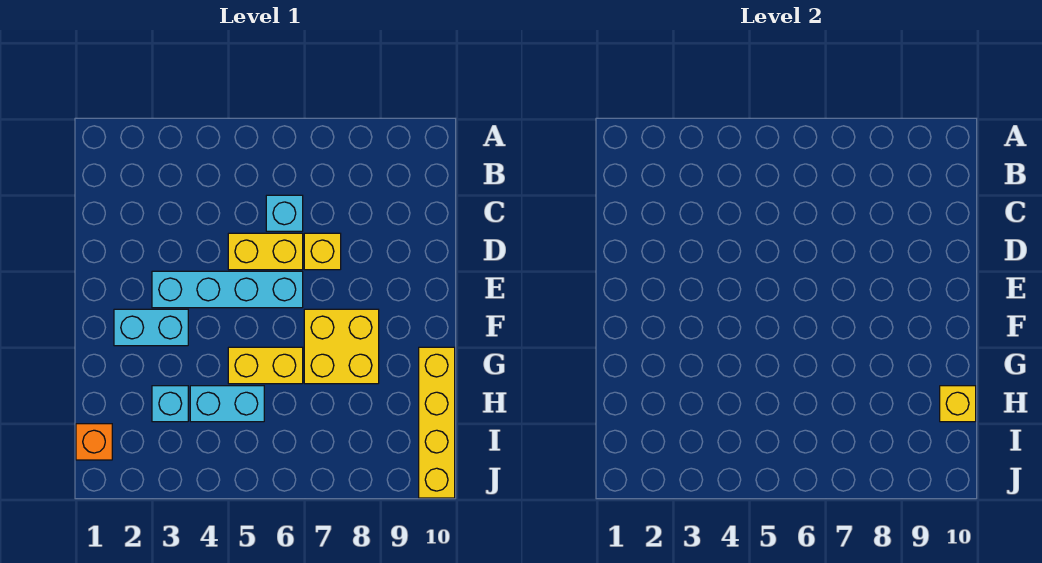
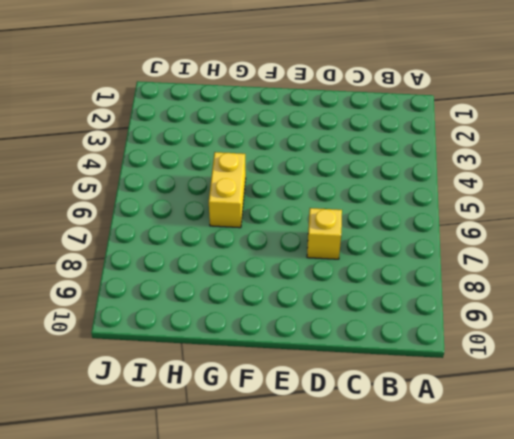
none -> cyan brick C6 level 1
none -> yellow brick D5:D6 level 1
none -> cyan brick E3:E6 level 1

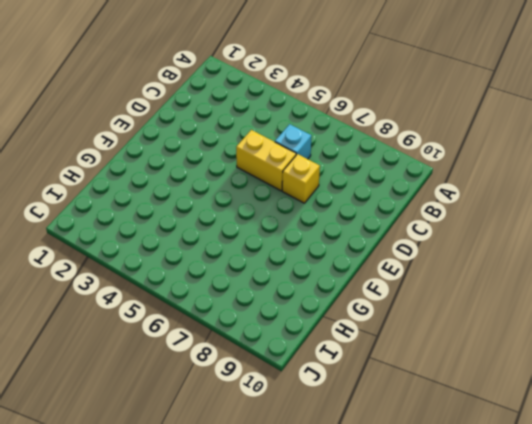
none -> cyan brick E3:E6 level 1
none -> cyan brick F2:F3 level 1
none -> yellow brick F7:G8 level 1

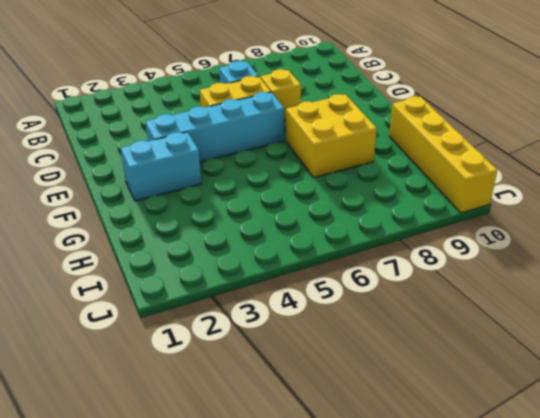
none -> yellow brick G5:G6 level 1
none -> cyan brick H3 level 1
none -> cyan brick H4:H5 level 1

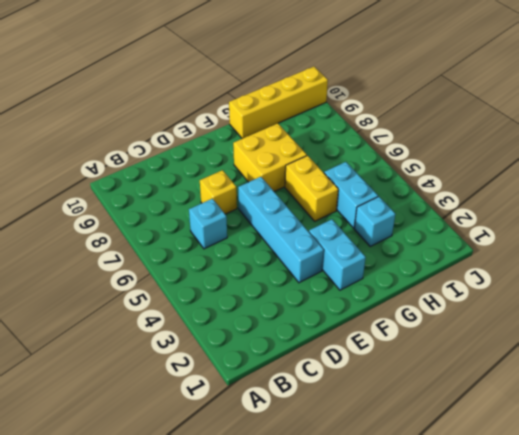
none -> yellow brick D5:D6 level 1
none -> orange brick I1 level 1
none -> yellow brick H10 level 2

